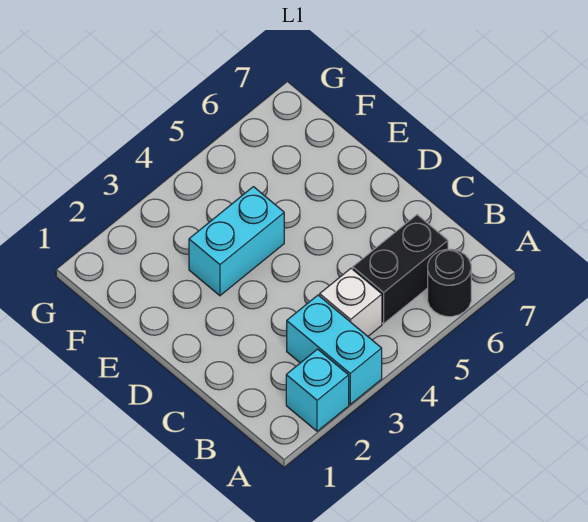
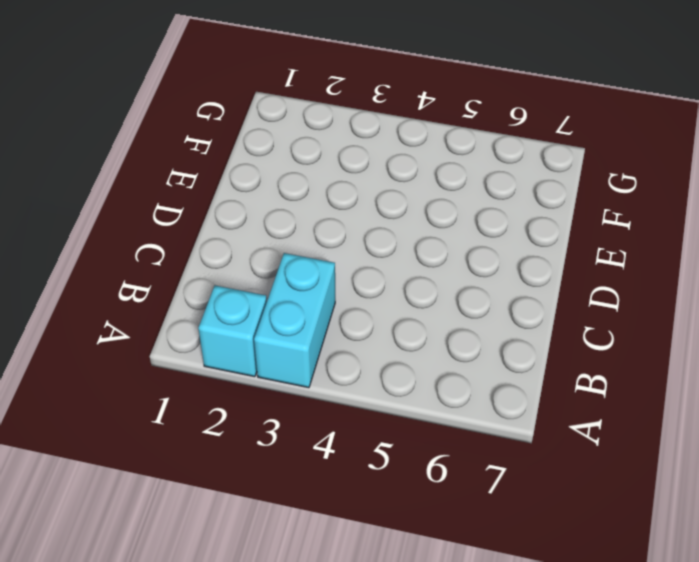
none -> black round brick A6 level 1
none -> white brick B4 level 1

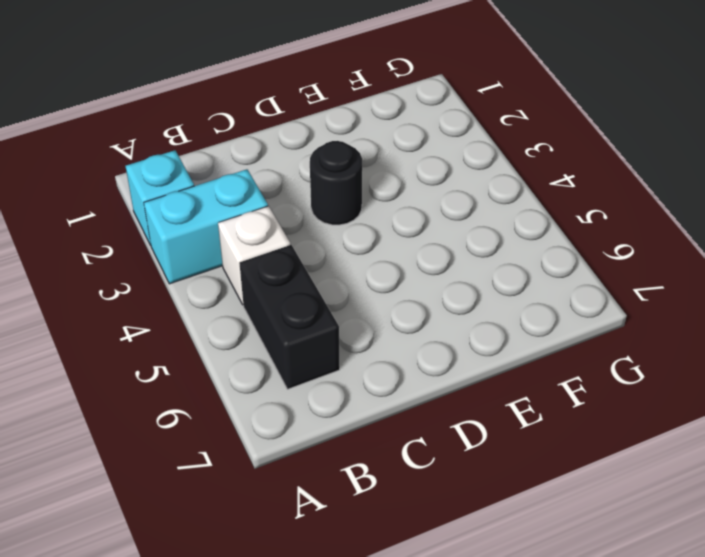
black round brick D3 level 1 -> black round brick A6 level 1
none -> cyan brick E3:E4 level 1

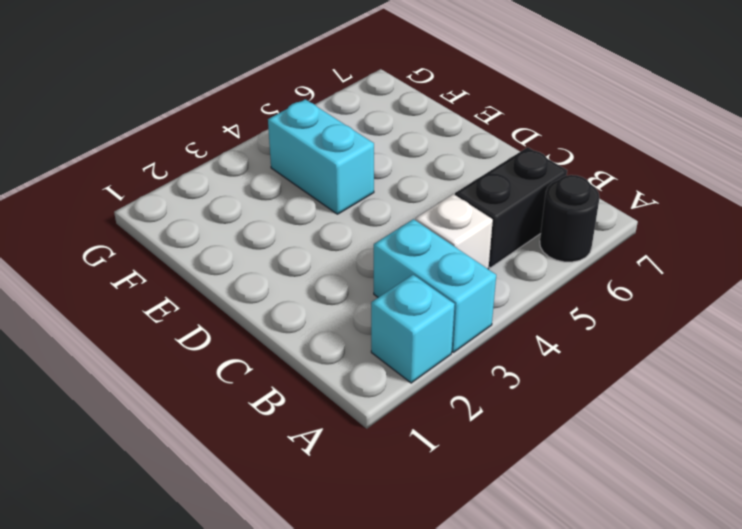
cyan brick E4:F4 level 1 -> cyan brick E3:E4 level 1

